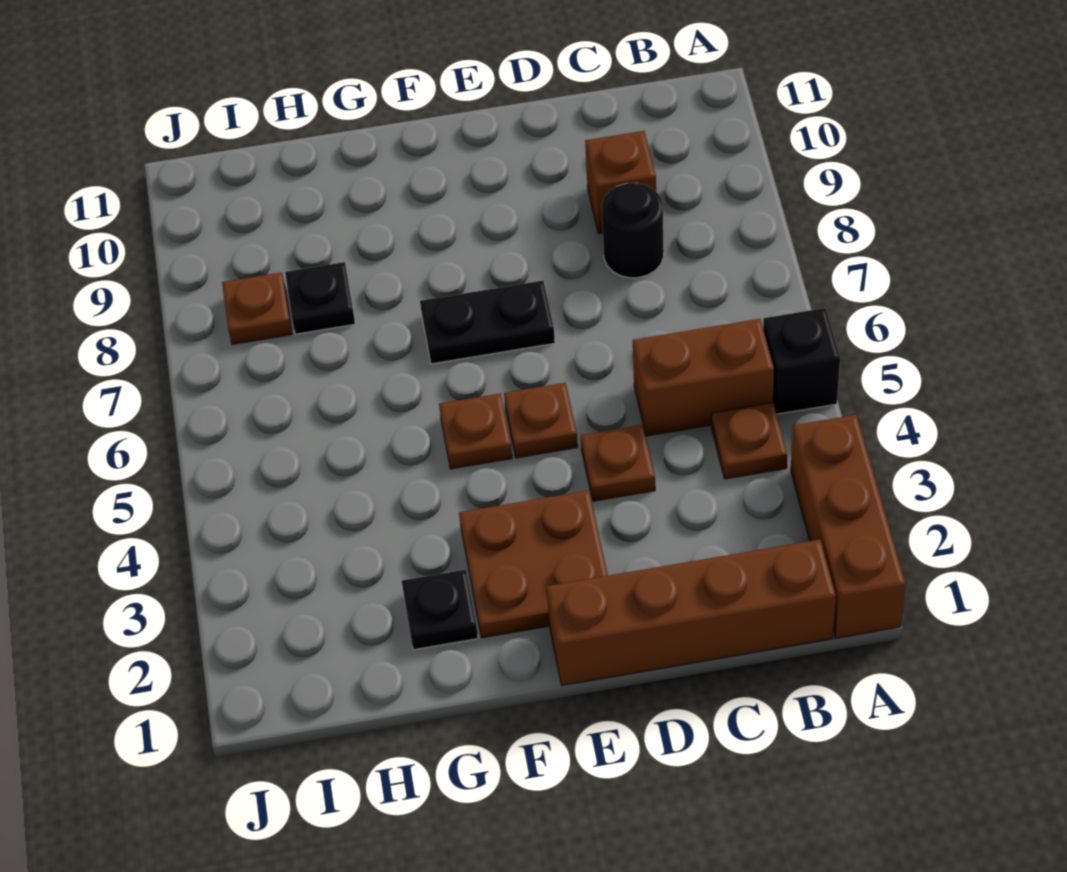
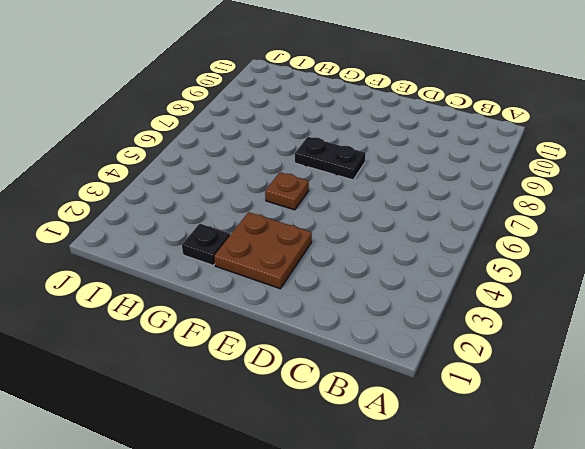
none -> brown brick A1:A3 level 1
none -> black brick A5 level 1
none -> brown brick B1:E1 level 1

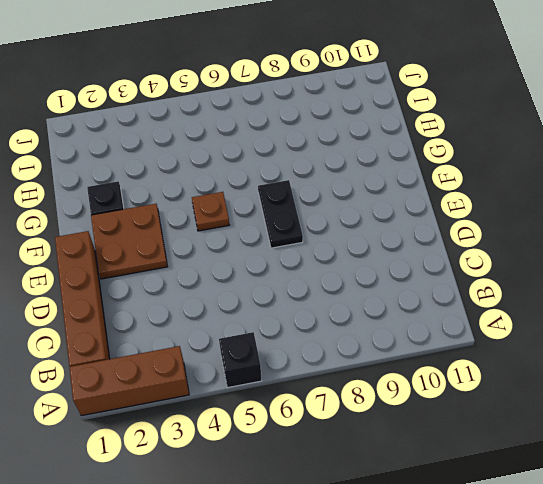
none -> brown plate B4 level 1
none -> brown brick B5:C5 level 1
none -> black round brick C8 level 1

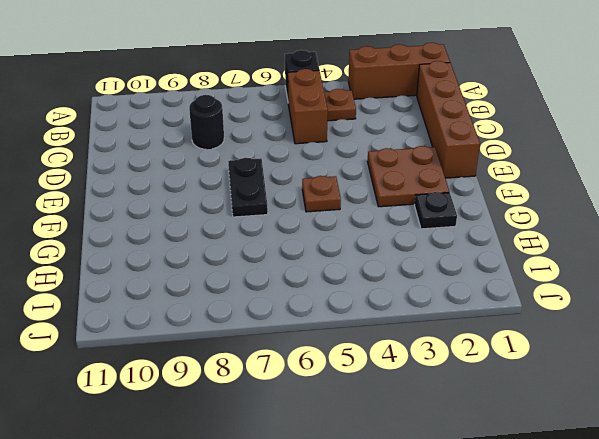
none -> brown brick C9 level 1
none -> brown plate D4 level 1
none -> brown plate E5 level 1

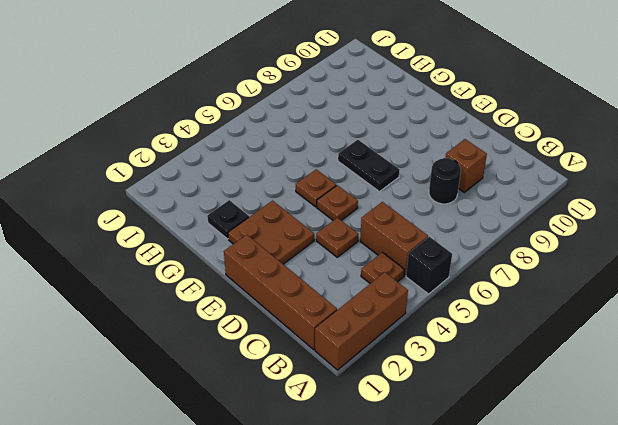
none -> black plate H8 level 1
none -> brown plate I8 level 1

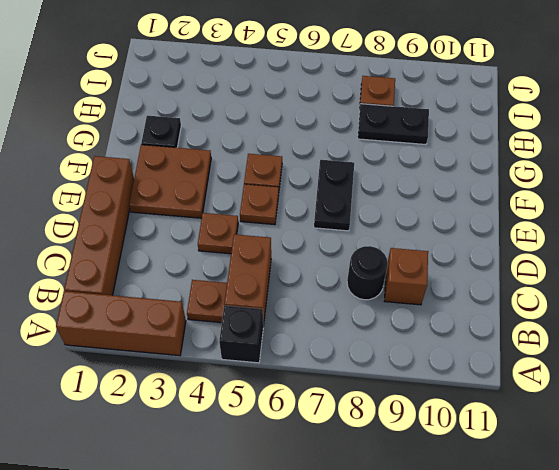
black plate H8:H9 level 1 -> black plate H8 level 1

